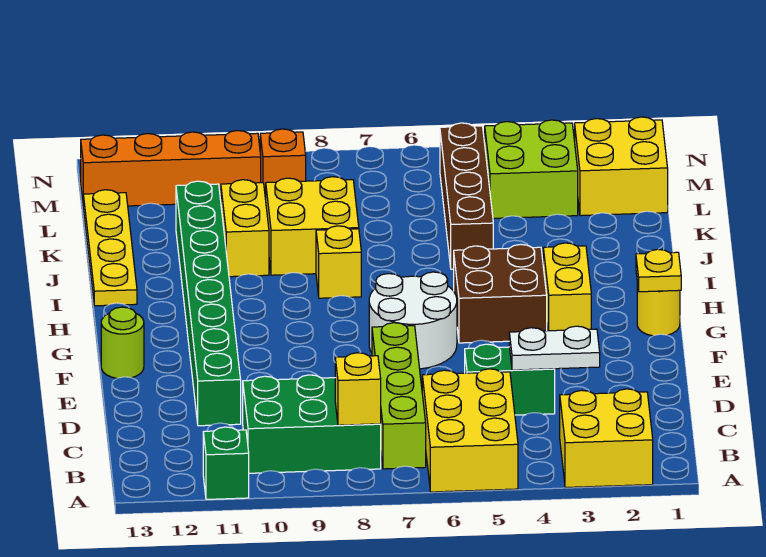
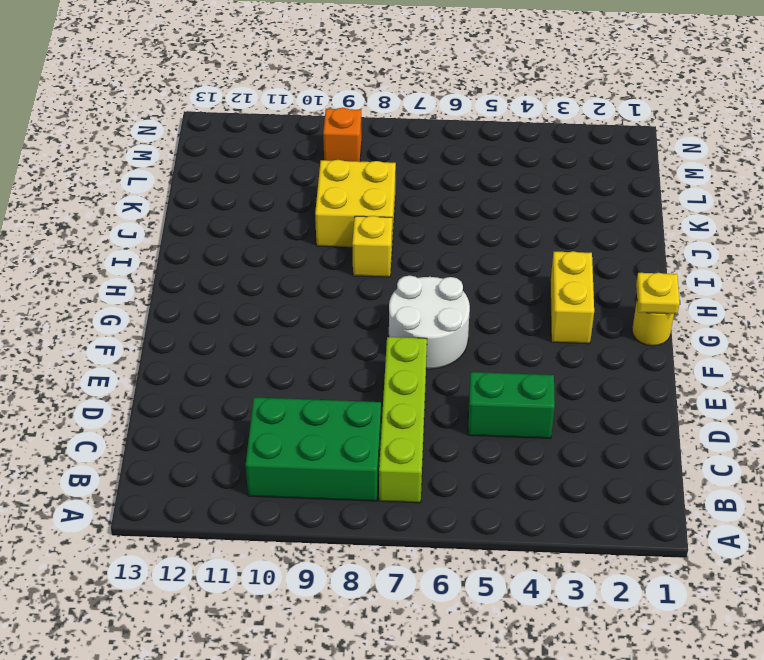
none -> yellow brick A2:B3 level 1
none -> yellow brick A5:C6 level 1
none -> green brick A11 level 1

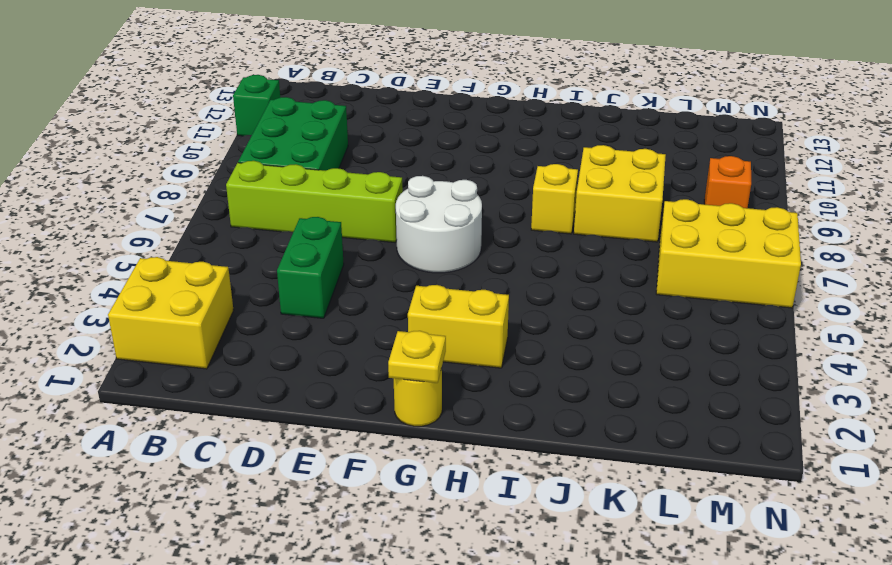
yellow brick L6:N7 level 1 -> yellow brick A5:C6 level 1
none -> green brick D11:K11 level 1
none -> lime round brick F13 level 1
none -> brown brick G4:H5 level 1

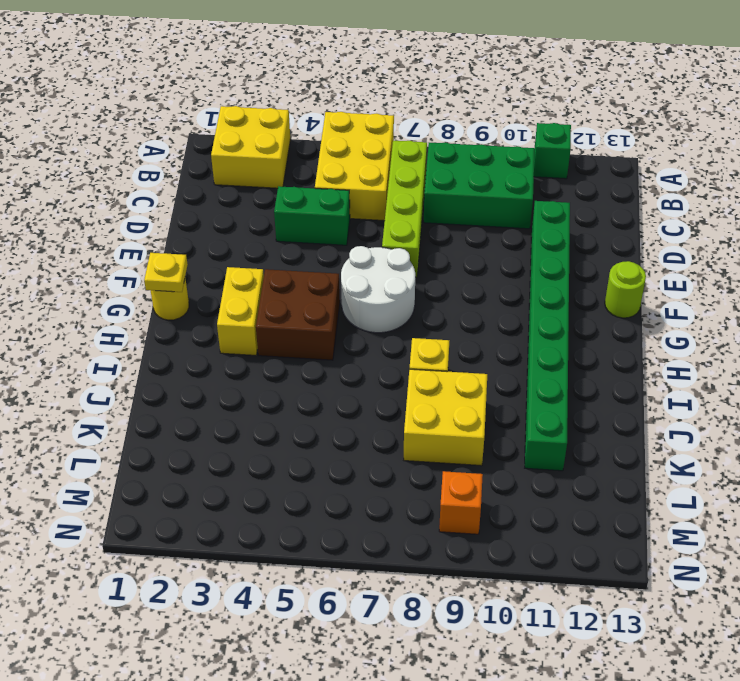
none -> yellow plate I13:L13 level 1
none -> brown brick J5:M5 level 1
none -> yellow brick J10:K10 level 1

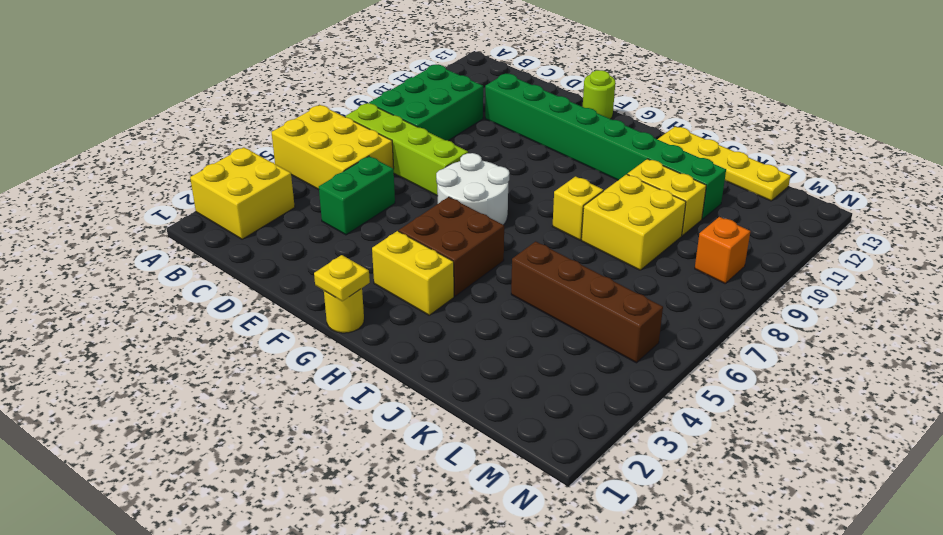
none -> green brick A11 level 1
none -> yellow brick L1:M2 level 1
none -> lime brick L3:M4 level 1

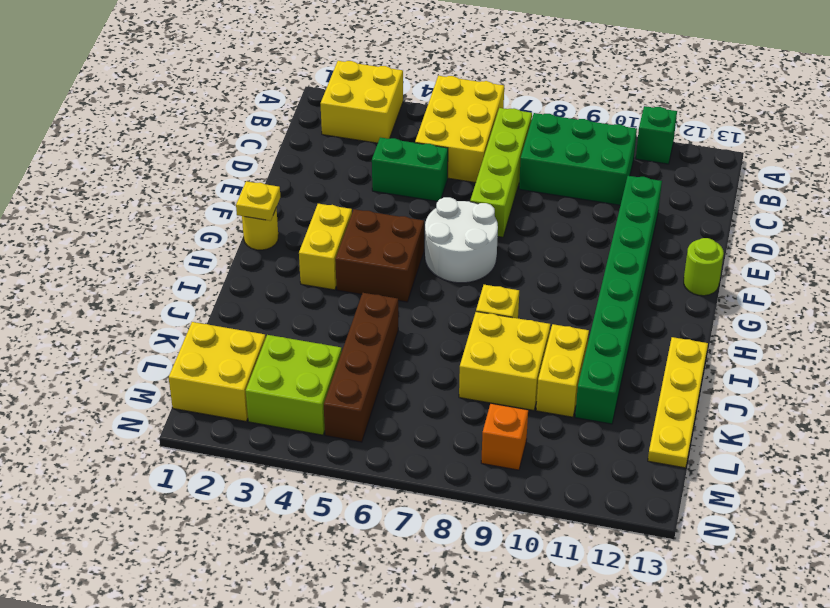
none -> orange brick M10:M13 level 1
none -> yellow brick B8 level 2
none -> white plate D3:D4 level 2

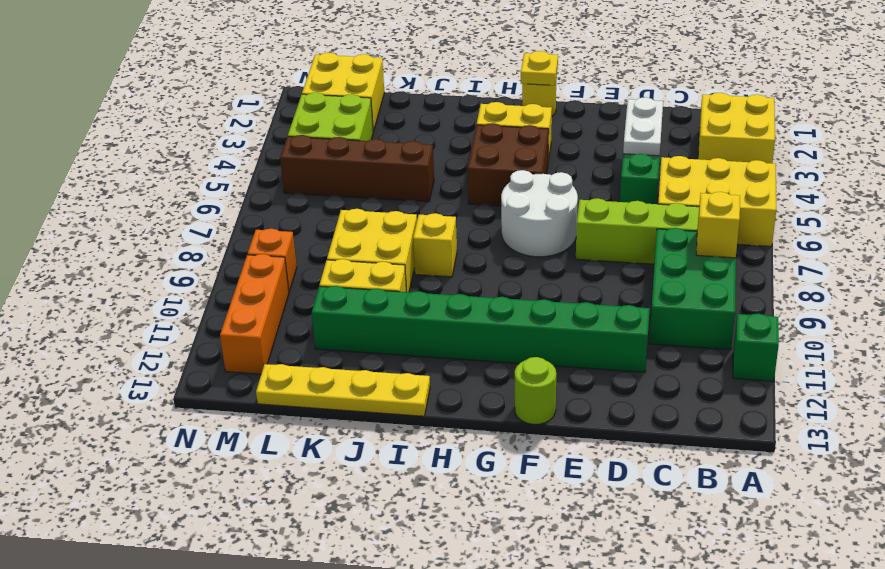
orange brick M10:M12 level 1 -> orange brick M10:M13 level 1

